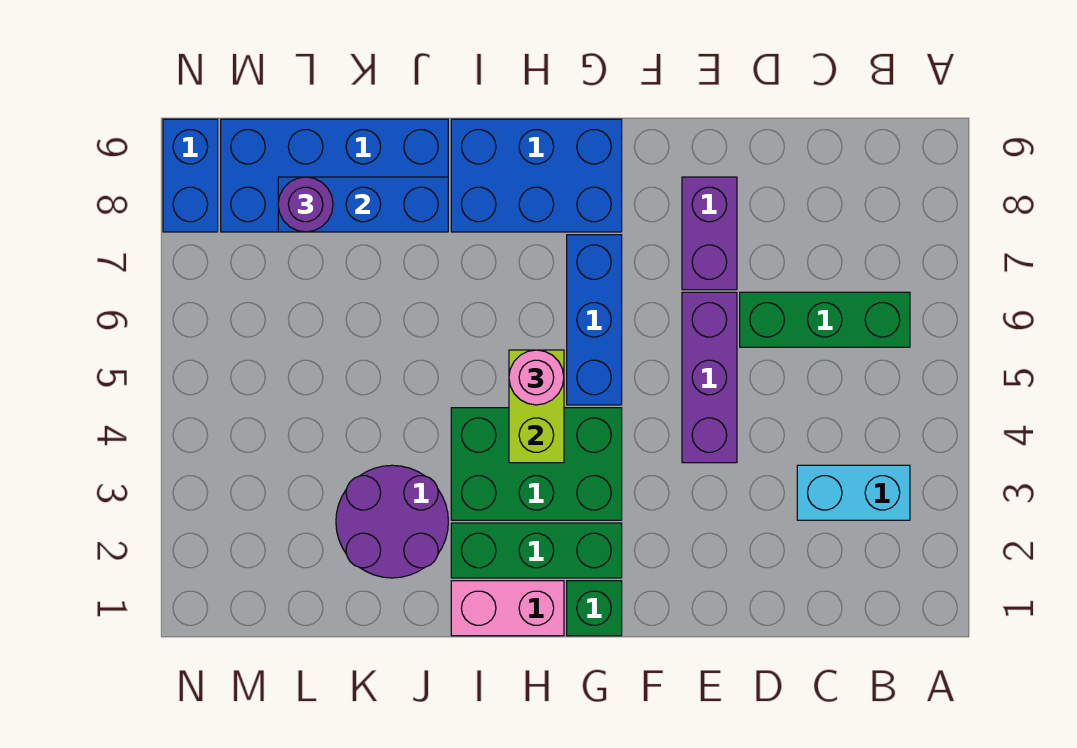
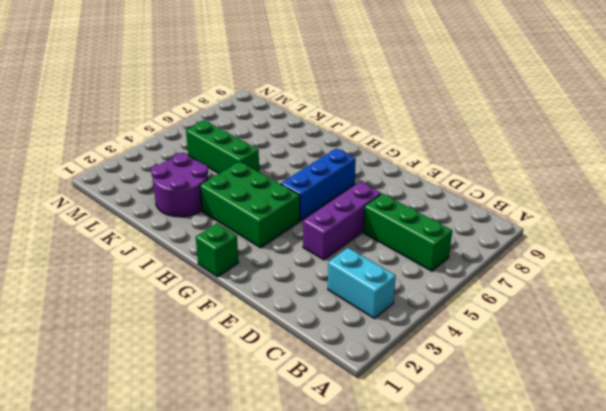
green brick J5:L5 level 1 -> green brick G2:I2 level 1
none -> purple brick E7:E8 level 1
none -> blue brick G8:I9 level 1
none -> pink brick H1:I1 level 1

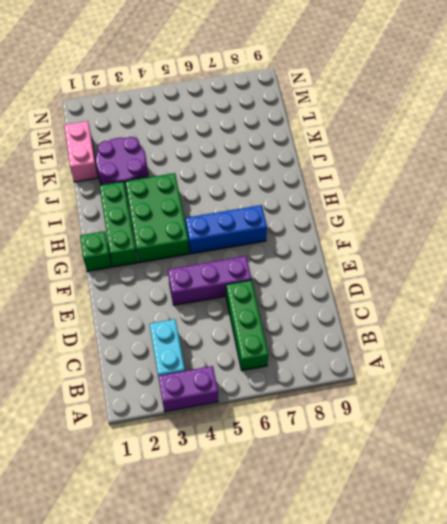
purple brick A3:A4 level 1 -> purple brick E7:E8 level 1
pink brick K1:L1 level 1 -> pink brick H1:I1 level 1
none -> blue brick G8:I9 level 1
none -> blue brick J8:M9 level 1
none -> blue brick N8:N9 level 1

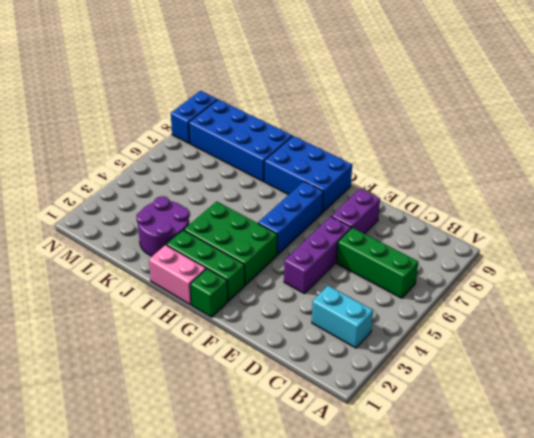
none -> lime brick H4:H5 level 2
none -> blue brick J8:L8 level 2
none -> pink round brick H5 level 3

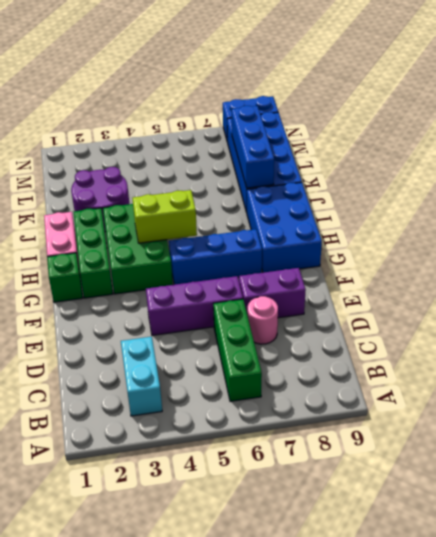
pink round brick D7 level 1 -> pink round brick H5 level 3
none -> purple round brick L8 level 3

